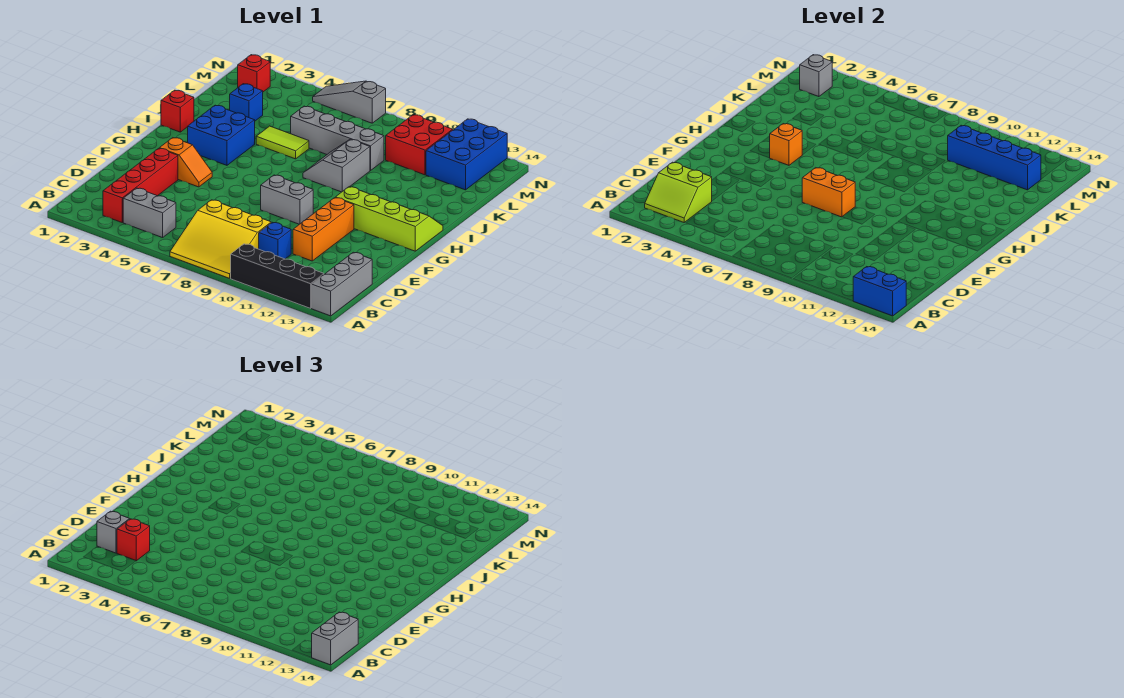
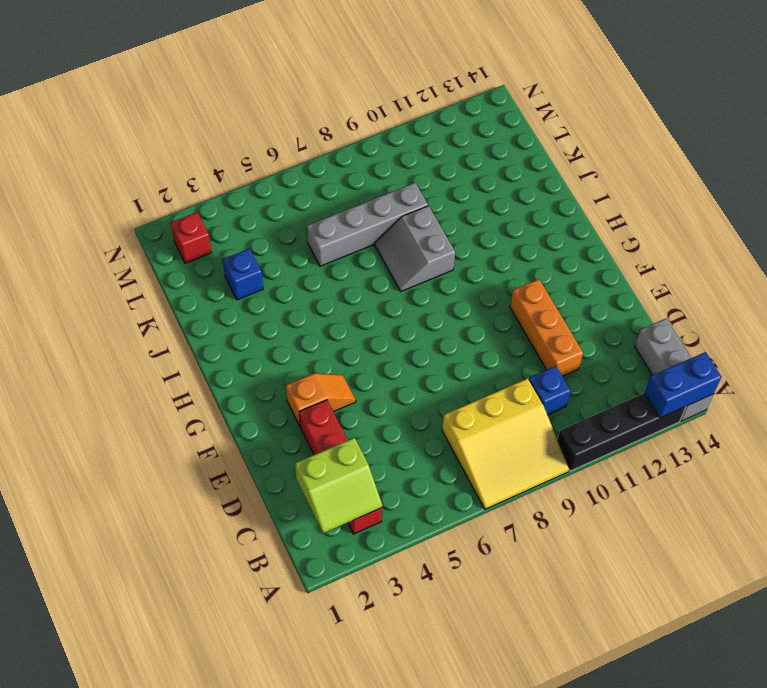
none -> grey brick B4:B5 level 1
none -> grey brick F8:F9 level 1
none -> lime slope G11:H14 level 1 top G

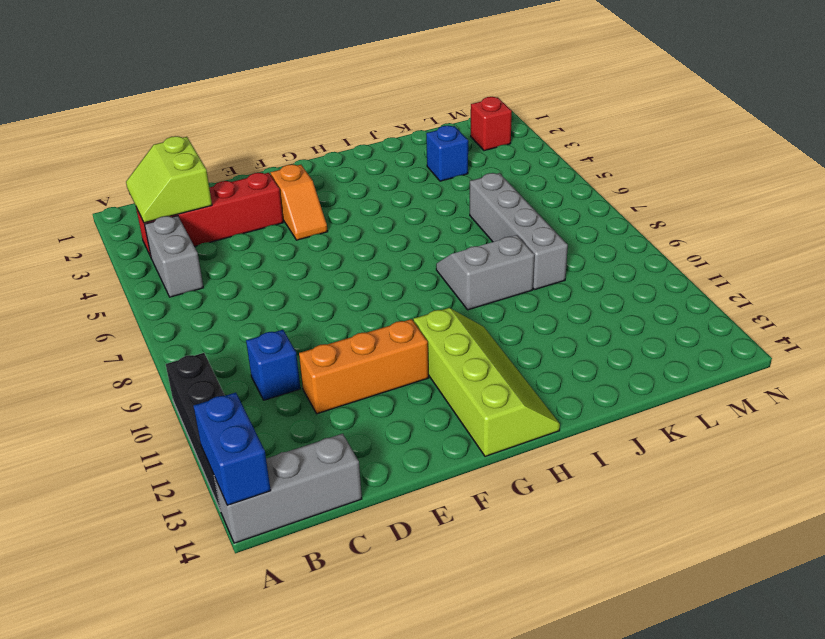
none -> yellow slope A7:C9 level 1 top C
none -> grey brick F8:F9 level 1
none -> blue brick H3:I4 level 1

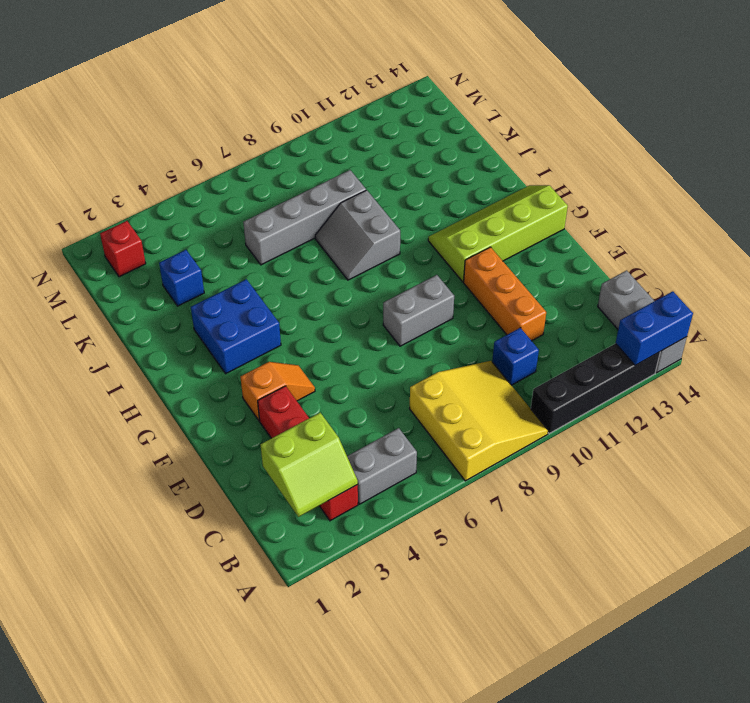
yellow slope A7:C9 level 1 top 7 -> yellow slope A7:C9 level 1 top C
none -> red brick I1 level 1
none -> lime tile J5:J6 level 1
none -> red brick L10:M11 level 1

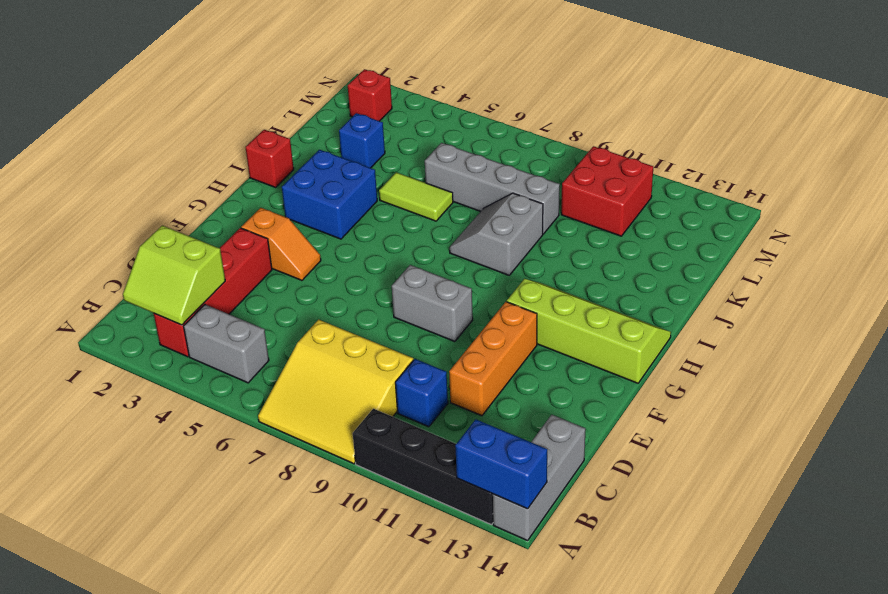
none -> blue brick L12:N13 level 1
none -> grey slope N5:N7 level 1 top 7
none -> orange brick F7:F8 level 2

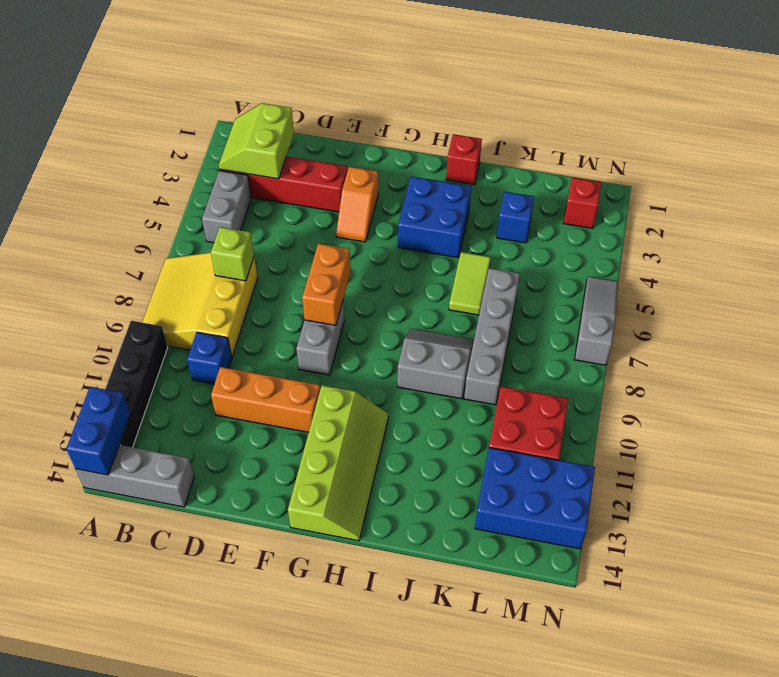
lime brick C7 level 2 -> none
none -> orange brick H4 level 2
none -> blue brick L10:L13 level 2
none -> grey brick M2 level 2

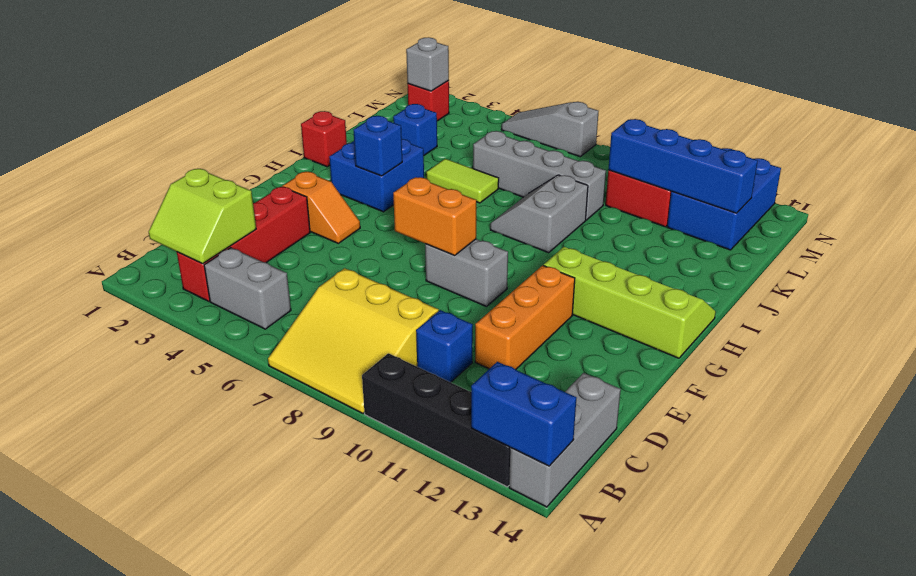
blue brick H4 level 2 -> orange brick H4 level 2
none -> grey brick A14:B14 level 3
none -> grey brick C2 level 3
none -> red brick C3 level 3

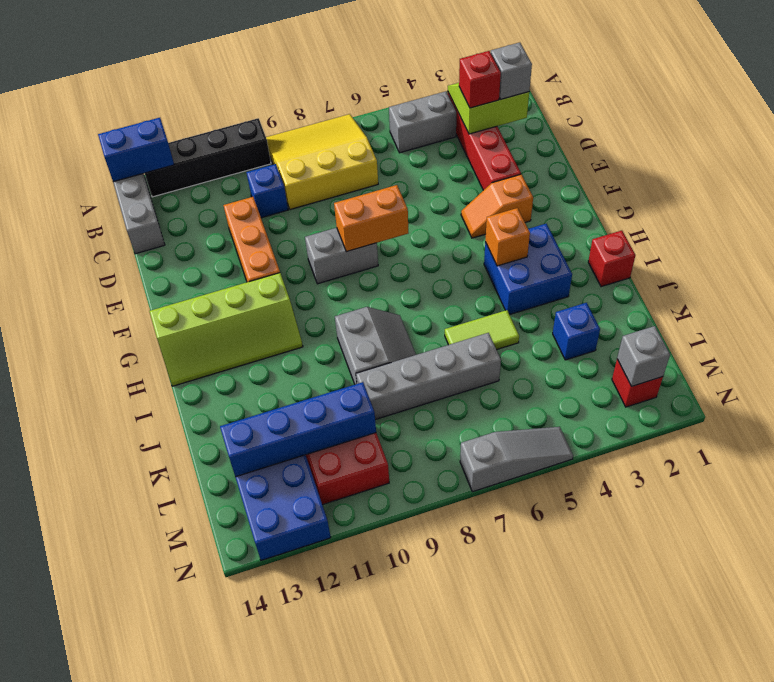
none -> grey brick A14:B14 level 3

